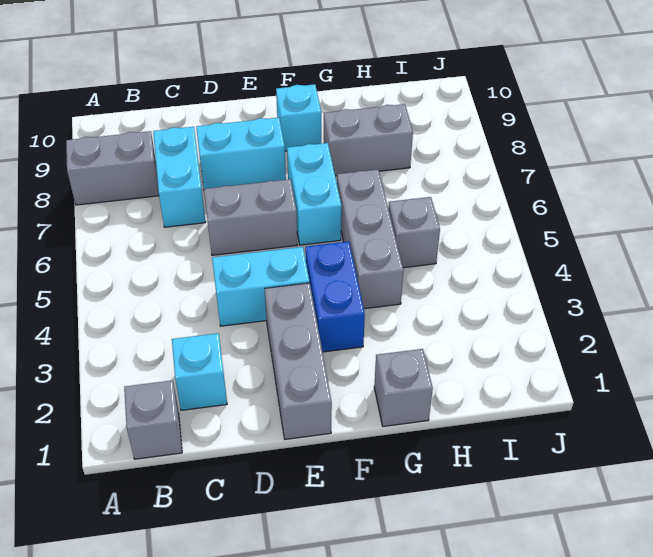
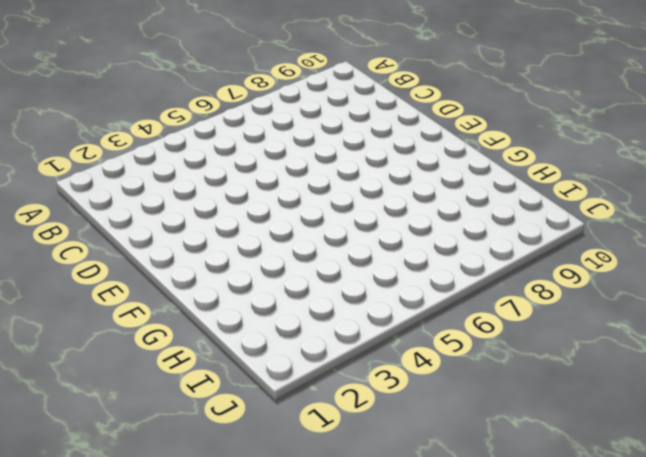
none -> grey brick A8:B8 level 1
none -> grey brick B1 level 1
none -> cyan brick C2 level 1

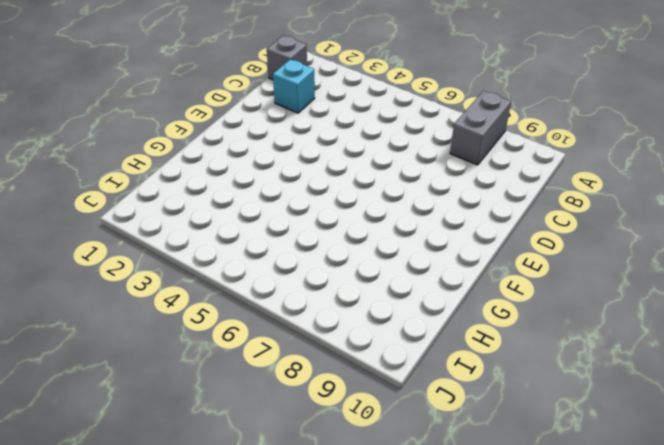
none -> cyan brick C7:C8 level 1
none -> cyan brick D4:E4 level 1
none -> grey brick D6:E6 level 1

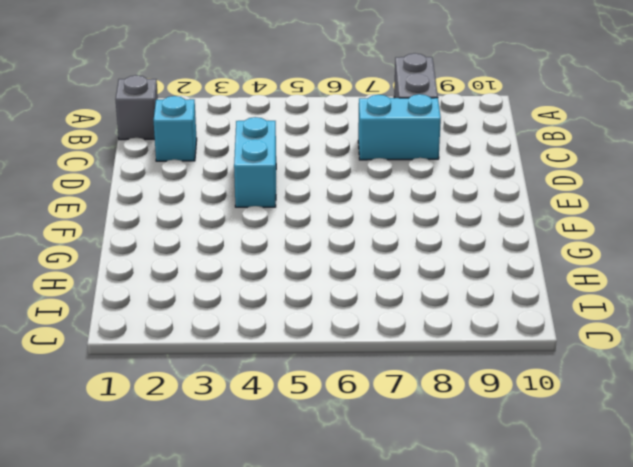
none -> grey brick D6:E6 level 1
none -> cyan brick D8:E8 level 1
none -> grey brick E1:E3 level 1

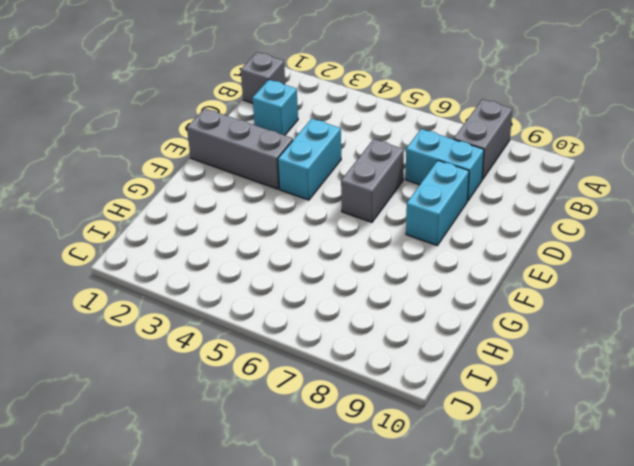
none -> blue brick F3:F4 level 1
none -> cyan brick F6:F7 level 1
none -> cyan brick F9 level 1

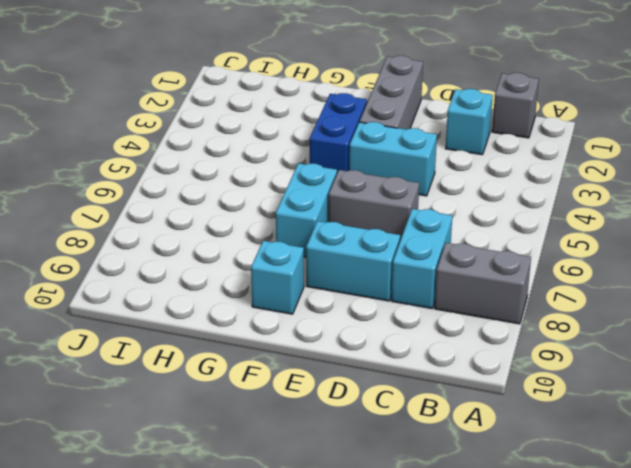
none -> grey brick G1 level 1
none -> grey brick G4:G6 level 1
none -> grey brick G8:H8 level 1

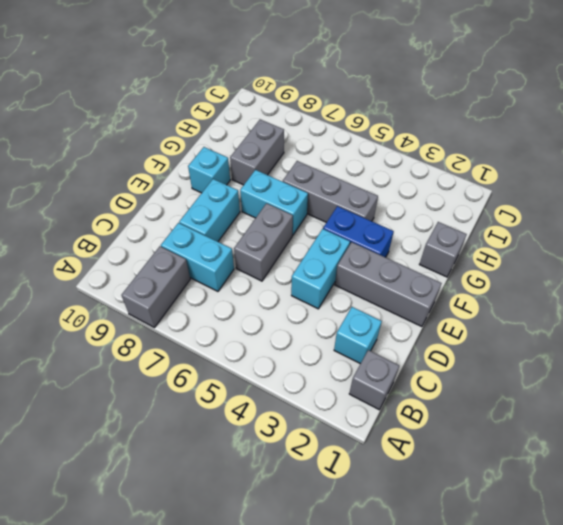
none -> grey brick H5 level 1

